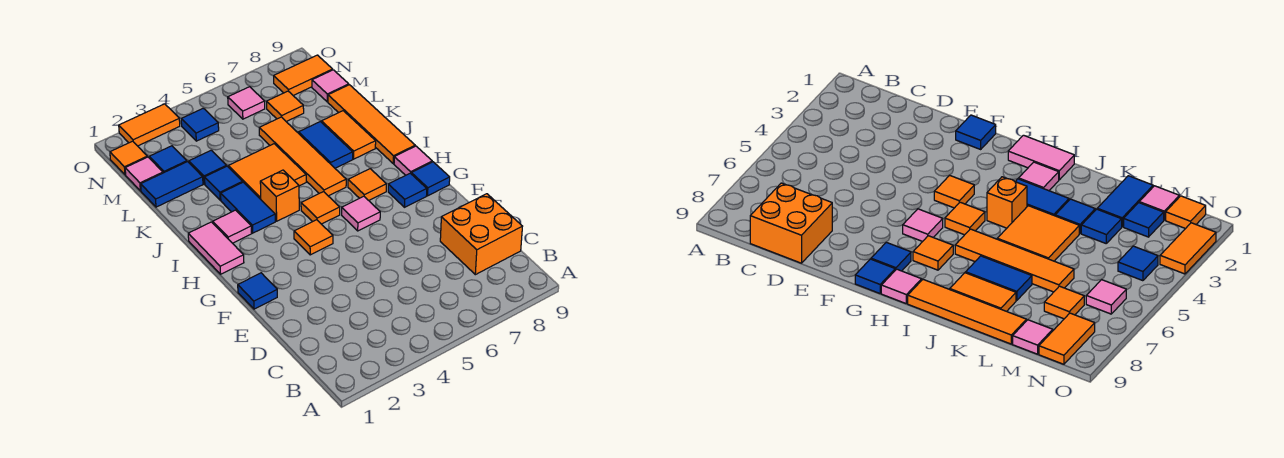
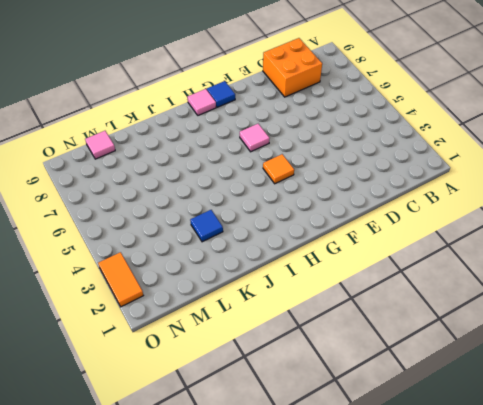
none -> blue tile F1 level 1
none -> blue tile G8 level 1
none -> pink tile H1:I1 level 1
none -> orange tile H5 level 1

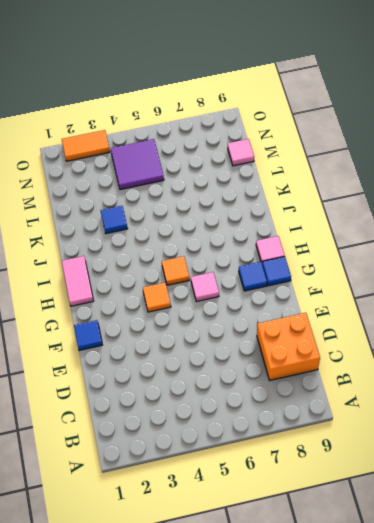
purple tile M4:N5 level 1 -> blue tile N4 level 1
none -> orange tile H7 level 1
none -> pink tile I2 level 1
none -> blue tile I3:J3 level 1
none -> orange brick I4 level 1

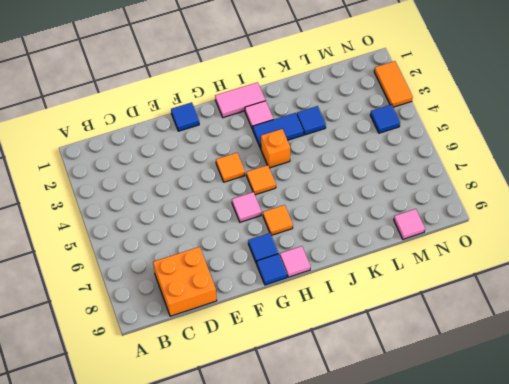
none -> orange tile I6:L6 level 1
none -> orange tile I9:L9 level 1
none -> orange tile J4:K5 level 1
none -> blue tile J7:K7 level 1

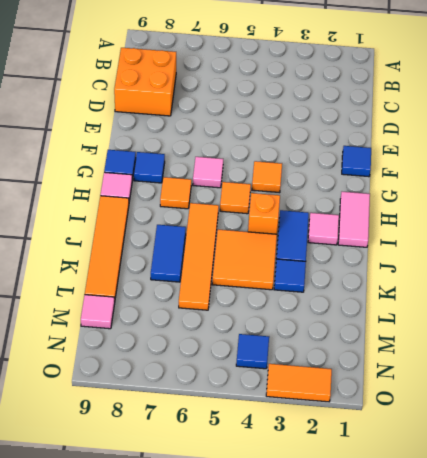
none -> orange tile J8:K8 level 1
none -> blue tile L1:L2 level 1
none -> blue tile L3 level 1
none -> pink tile M1 level 1

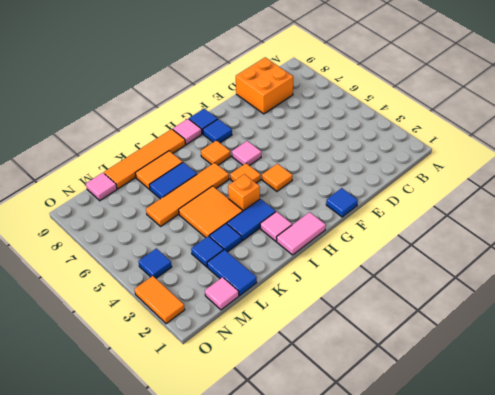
none -> blue tile M2 level 1
none -> orange tile M7 level 1
none -> orange tile N1 level 1
none -> pink tile N6 level 1

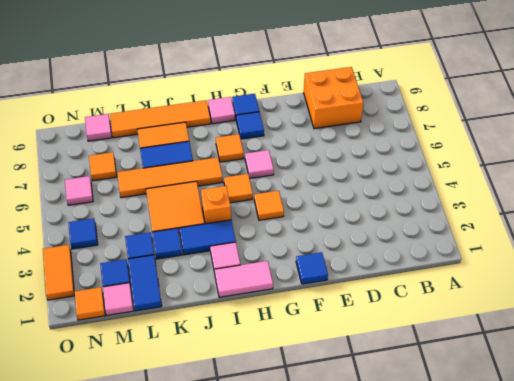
none -> orange tile N8:N9 level 1

